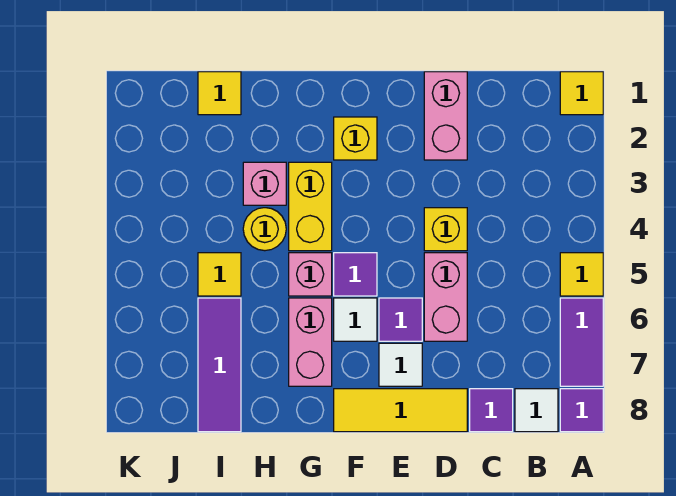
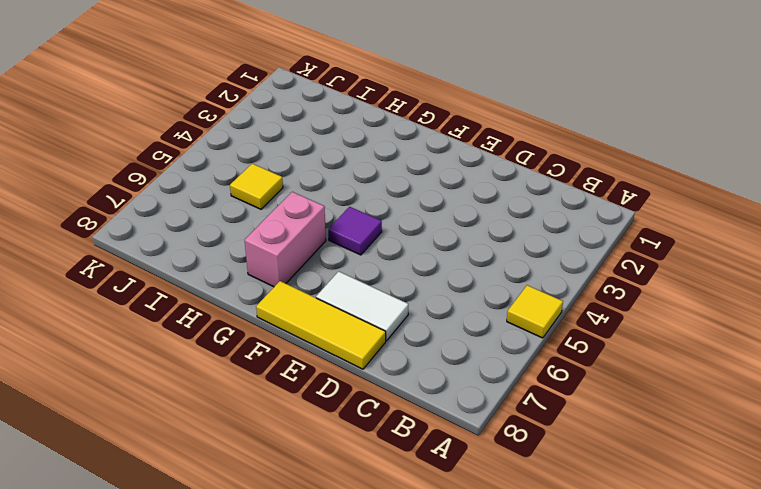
white tile D7:E7 level 1 -> white tile E7 level 1
none -> yellow tile A1 level 1
none -> purple tile A6:A7 level 1
none -> purple tile A8 level 1

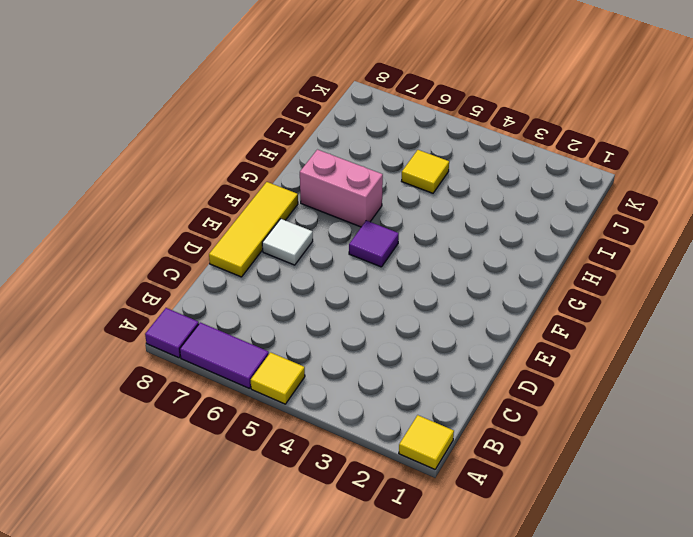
none -> white tile B8 level 1
none -> purple tile C8 level 1
none -> pink brick D1:D2 level 1

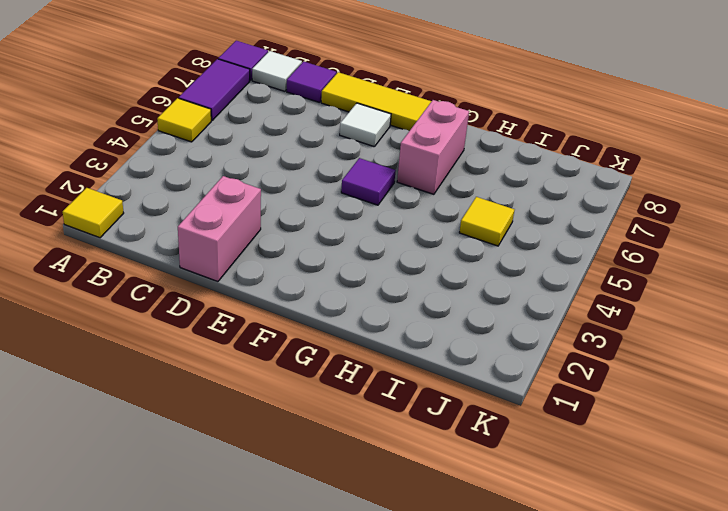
none -> yellow brick D4 level 1
none -> pink brick D5:D6 level 1
none -> purple tile E6 level 1

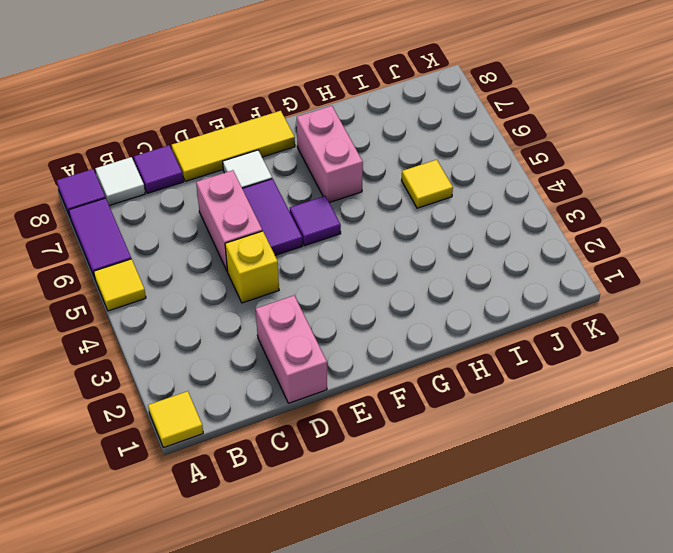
purple tile E5:E6 level 1 -> purple tile E6 level 1
none -> yellow brick F2 level 1
none -> white tile F6 level 1
none -> yellow brick G3:G4 level 1

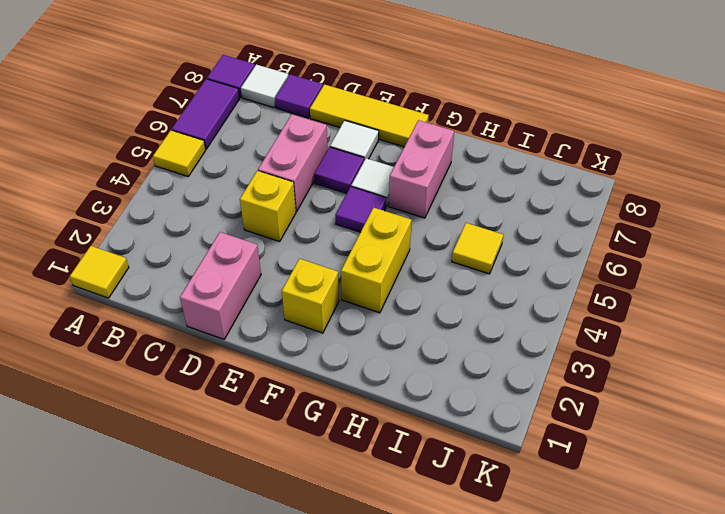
none -> pink brick G5 level 1
none -> pink brick H3 level 1
none -> yellow round brick H4 level 1

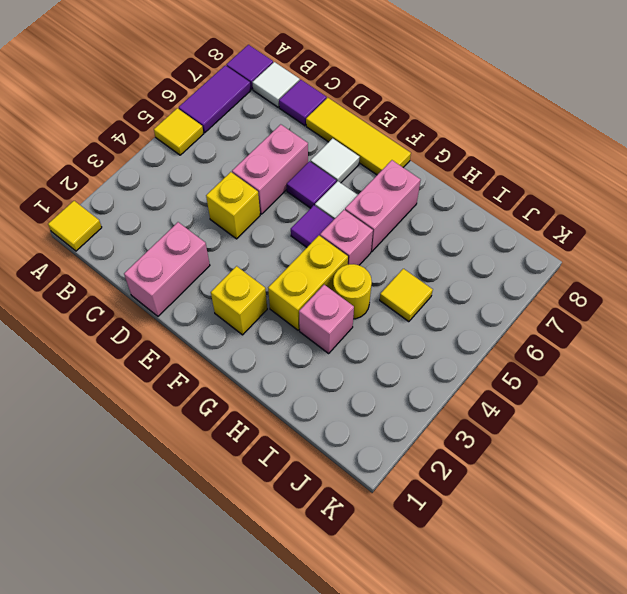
none -> yellow tile I1 level 1
none -> purple tile I6:I8 level 1

